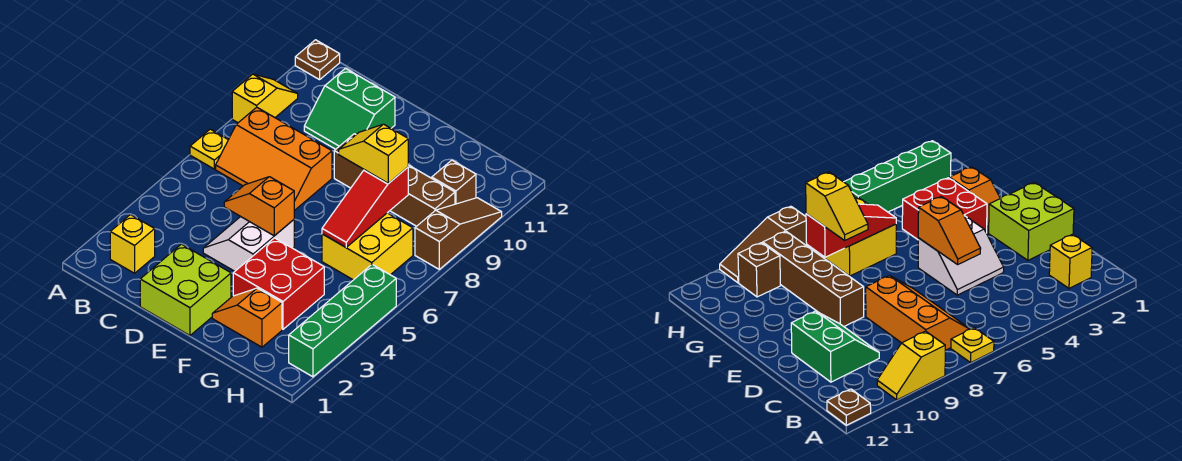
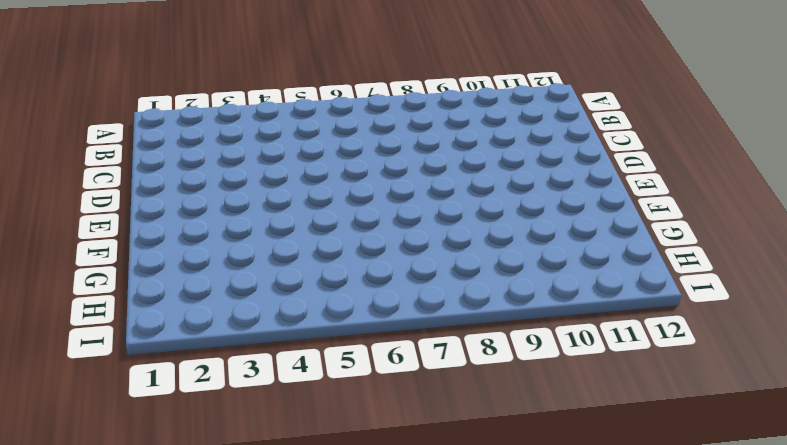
none -> yellow plate A7 level 1
none -> yellow slope A9:A10 level 1 top 9
none -> brown plate A12 level 1

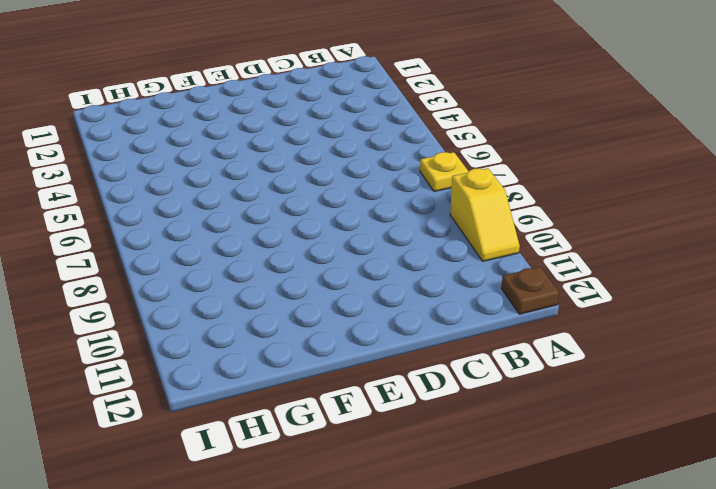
none -> yellow brick B2 level 1
none -> orange slope B7:D8 level 1 top 8
none -> green slope C10:D11 level 1 top 11

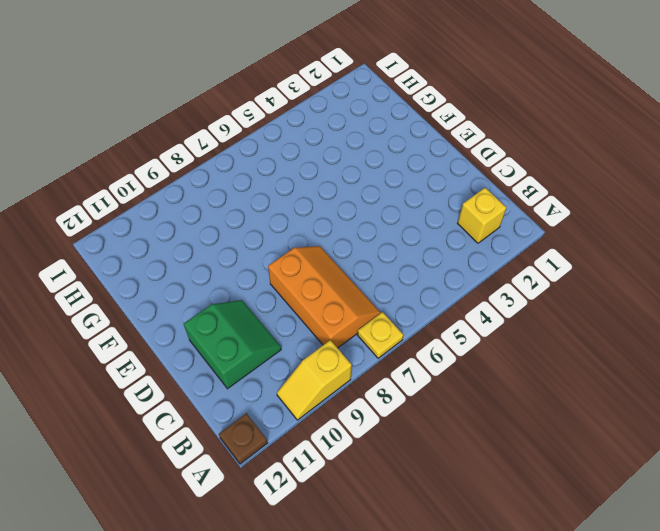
none -> lime brick D1:E2 level 1
none -> white slope D4:E5 level 1 top E
none -> brown brick E9:H9 level 1

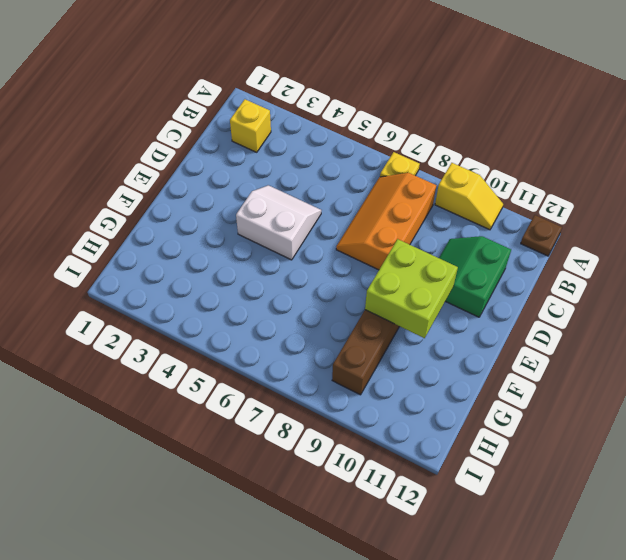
lime brick E9:F10 level 2 -> lime brick D1:E2 level 1
none -> orange slope F2:G2 level 1 top G
none -> red brick F3:G4 level 1
none -> yellow brick G6:H7 level 1

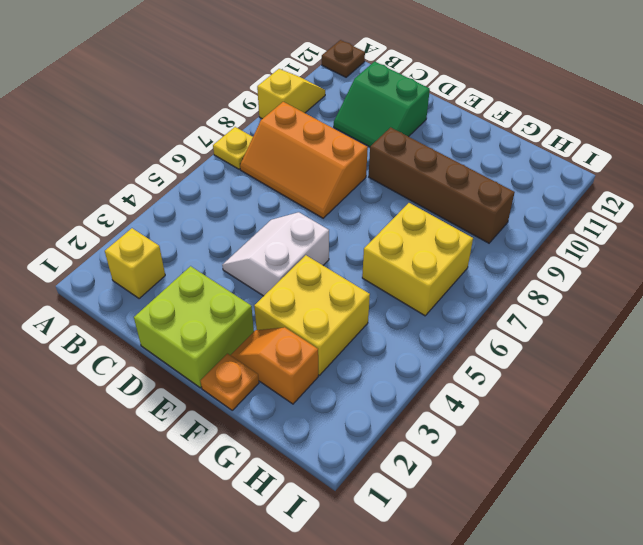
orange plate F1 level 1 -> none
yellow brick F3:G4 level 1 -> red brick F3:G4 level 1
none -> brown brick H10 level 1
none -> green brick I2:I5 level 1
none -> brown slope I8:I10 level 1 top 8

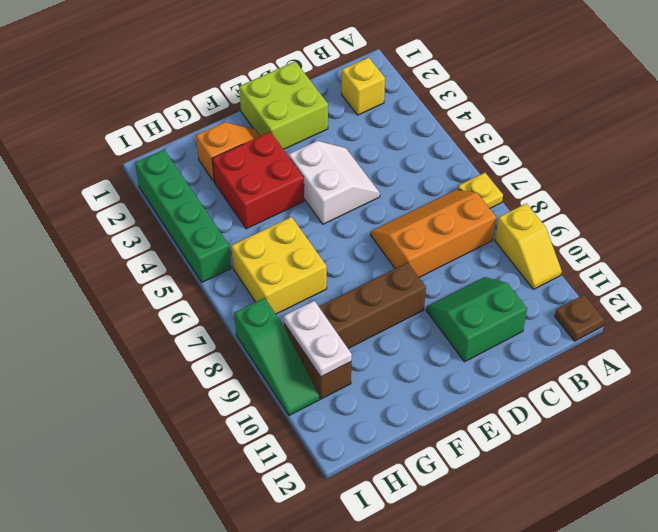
white plate H9:H10 level 2 -> none
green slope I8:I10 level 1 top 8 -> brown slope I8:I10 level 1 top 8
none -> orange slope D5:E5 level 2 top E
none -> red slope G6:G8 level 2 top 8
none -> yellow slope F8:G8 level 3 top G

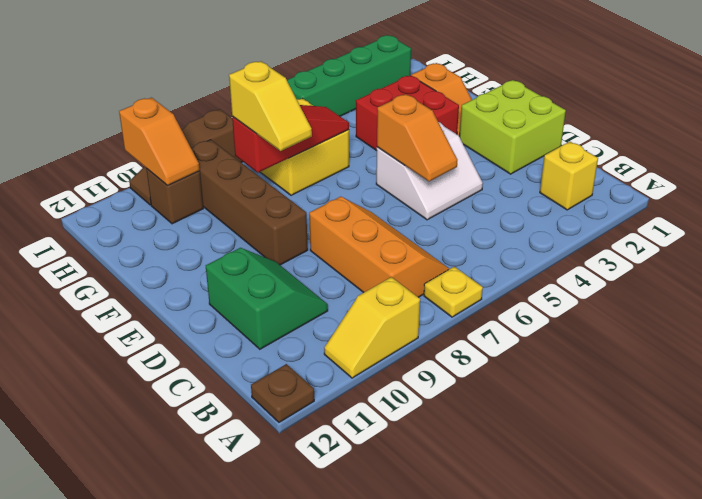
orange slope H10:I10 level 2 top I -> none

